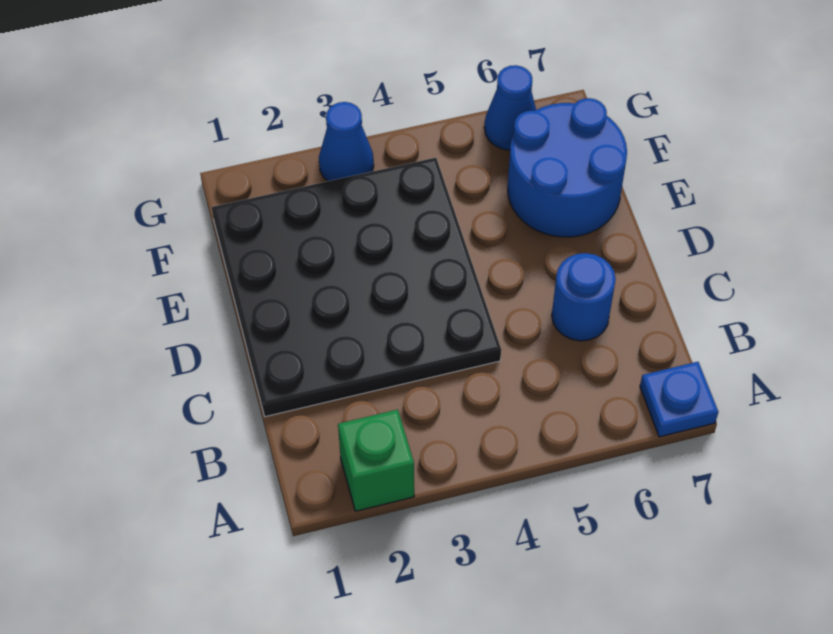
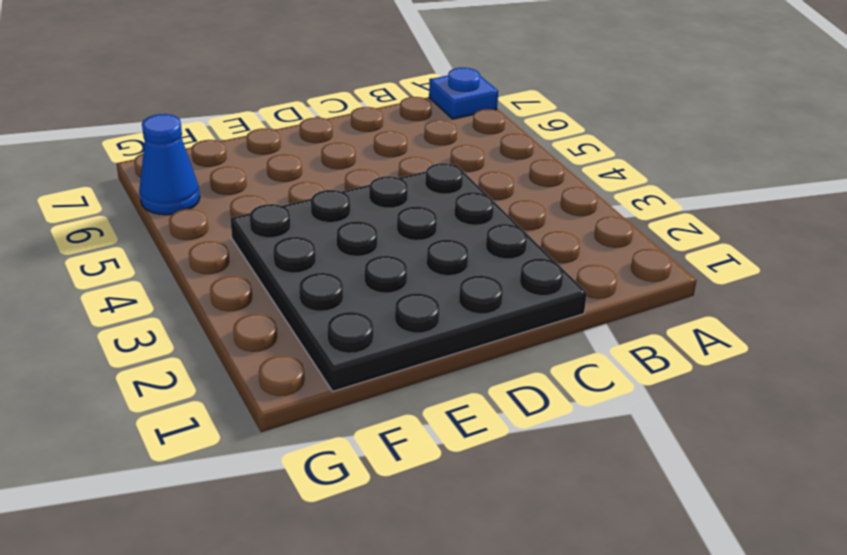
none -> green brick A2 level 1
none -> blue round brick C6 level 1

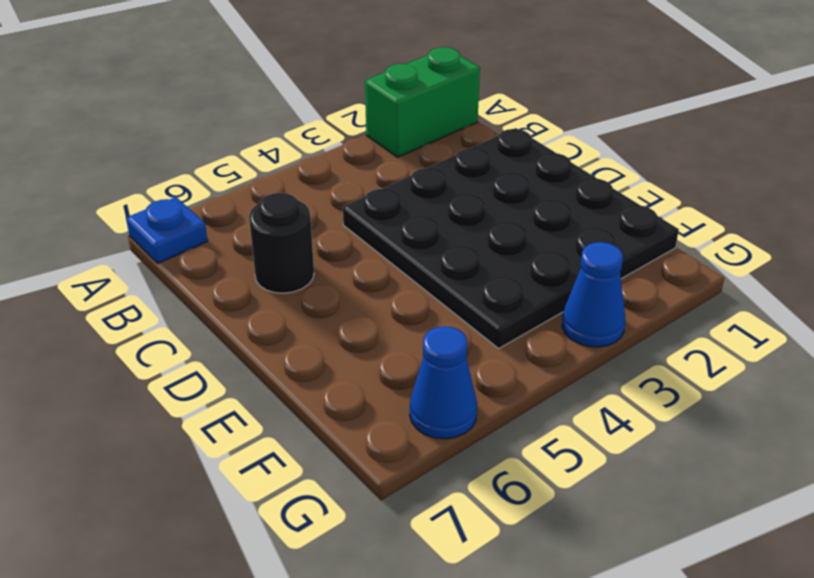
green brick A1:A2 level 1 -> green brick A2 level 1
black round brick C6 level 1 -> blue round brick C6 level 1
none -> blue round brick E6:F7 level 1

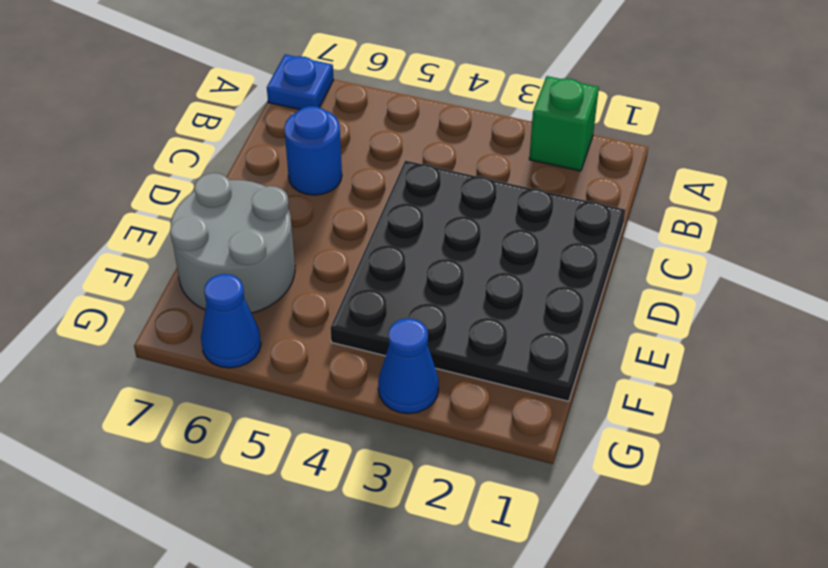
grey round brick E6:F7 level 1 -> blue round brick E6:F7 level 1

